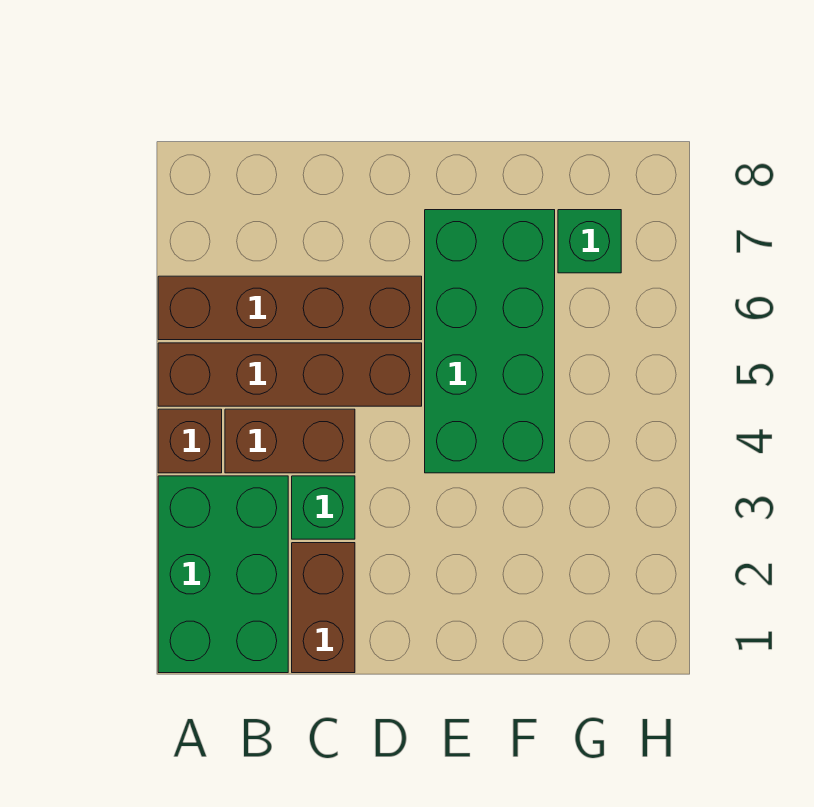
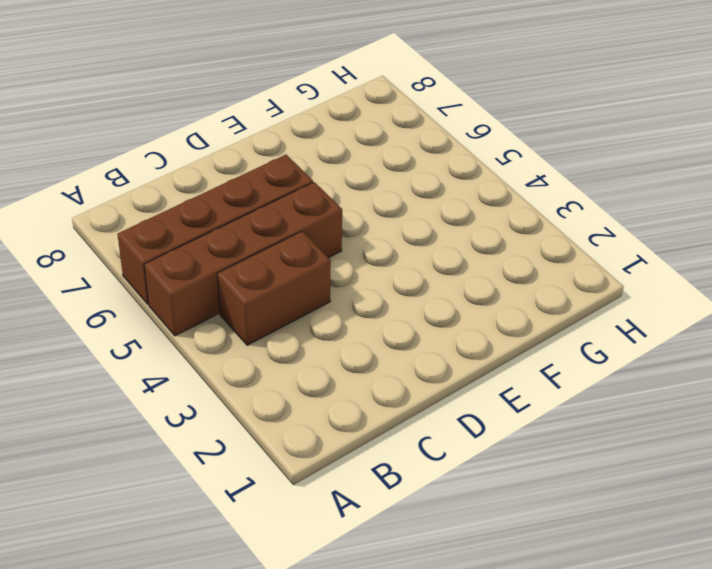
none -> green brick A1:B3 level 1
none -> brown brick A4 level 1

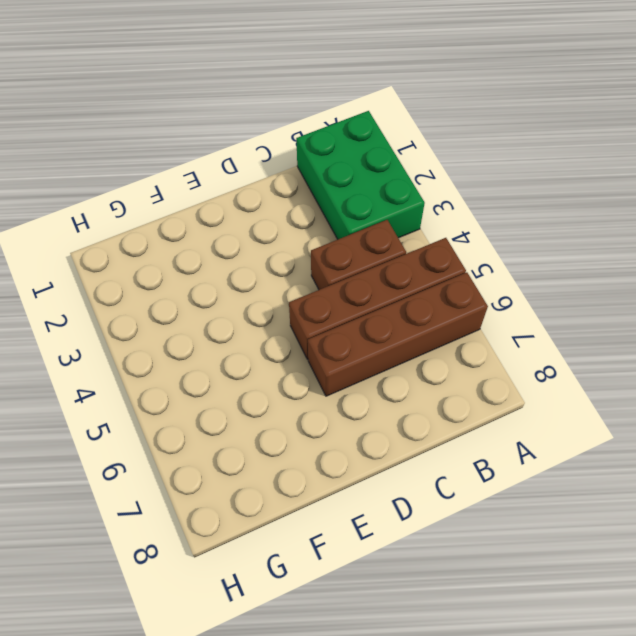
none -> brown brick A4 level 1
none -> brown brick C1:C2 level 1

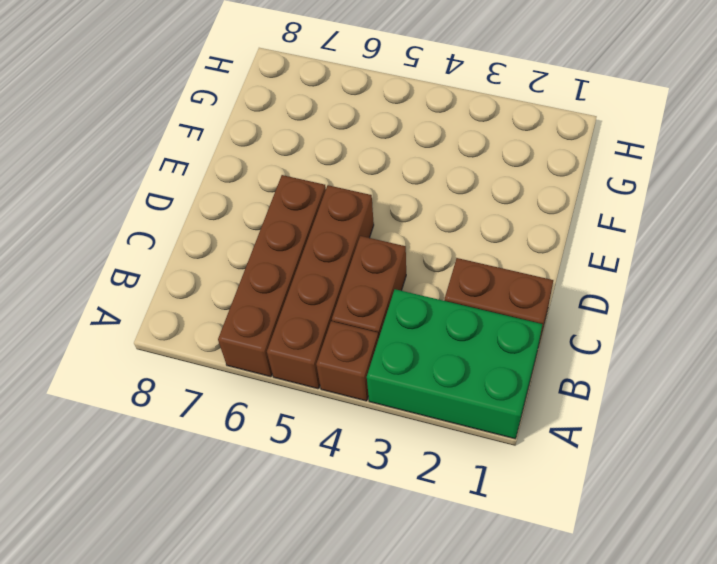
none -> green brick C3 level 1
none -> green brick E4:F7 level 1

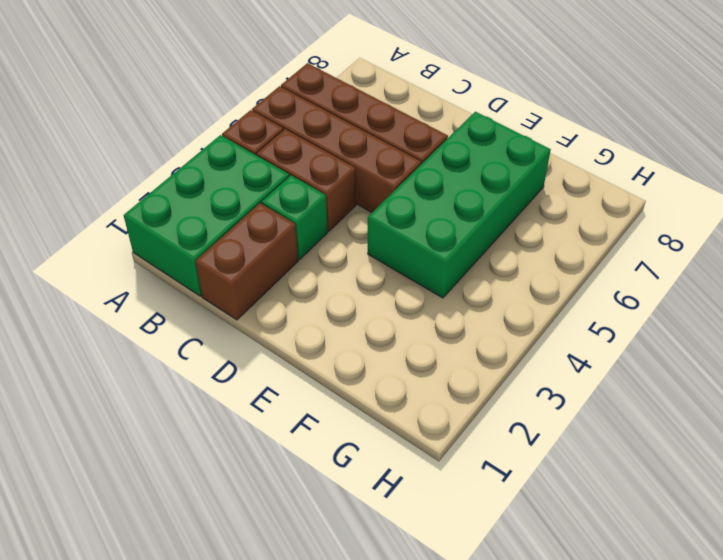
none -> green brick G7 level 1

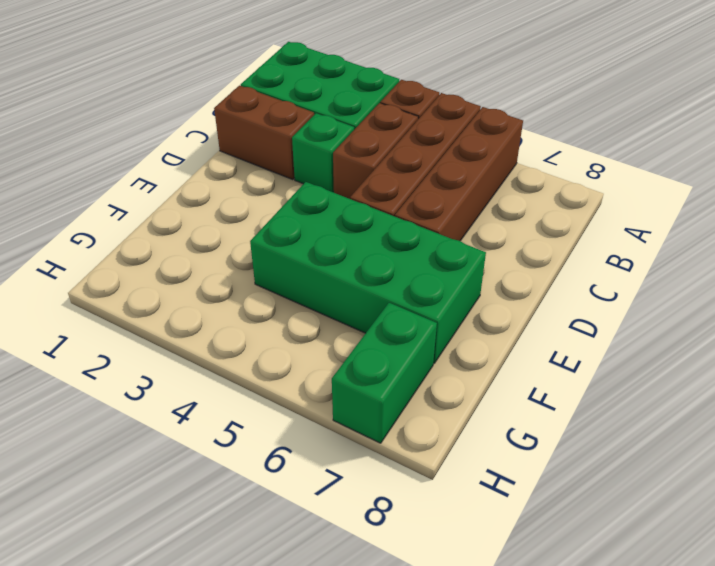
green brick G7:H7 level 1 -> green brick G7 level 1

